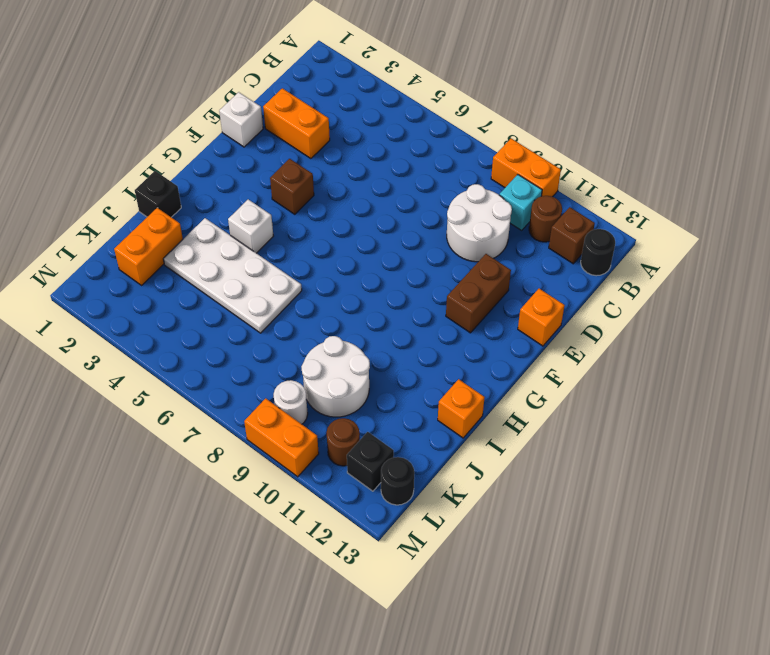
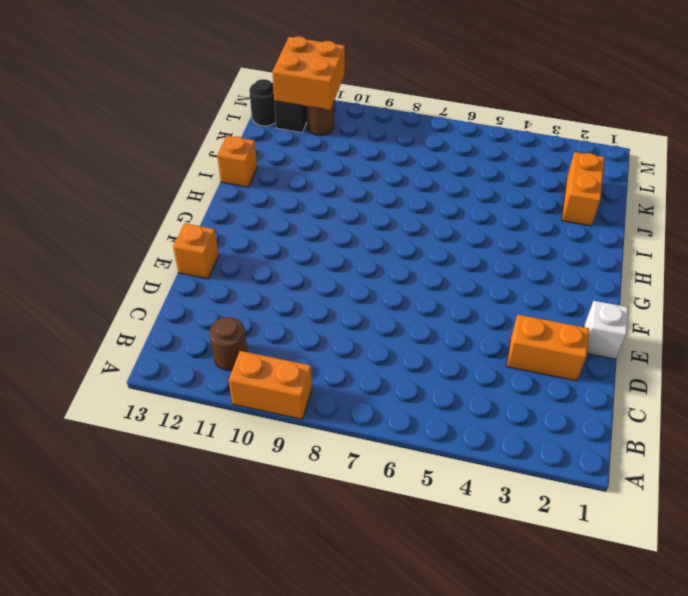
orange brick L11:M12 level 2 -> none
none -> cyan brick B10 level 1
none -> brown brick B12 level 1
none -> black round brick B13 level 1

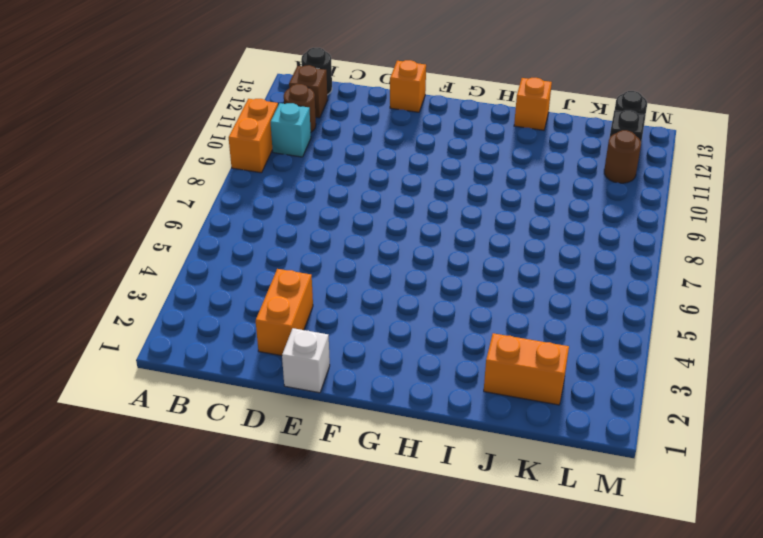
none -> white round brick C9:D10 level 1
none -> brown brick E11:F11 level 1
none -> brown brick F4 level 1

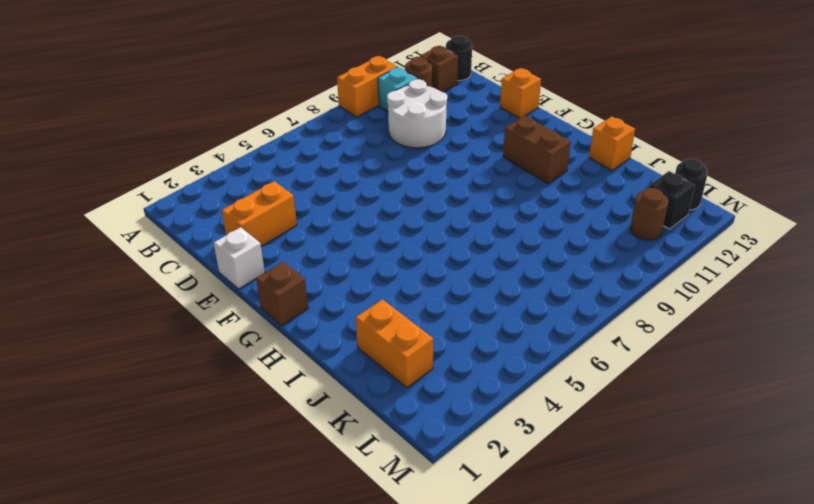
brown brick G1 level 1 -> brown brick F4 level 1
brown brick G11:H11 level 1 -> brown brick E11:F11 level 1
none -> white brick H4 level 1
none -> black brick I1 level 1
none -> white plate I3:J6 level 1

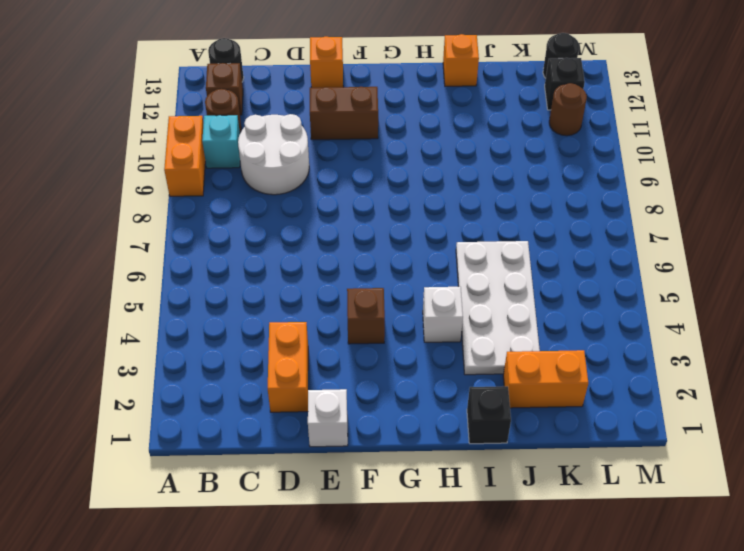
none -> white round brick J9:K10 level 1
none -> white round brick L9 level 1
none -> orange brick M9:M10 level 1

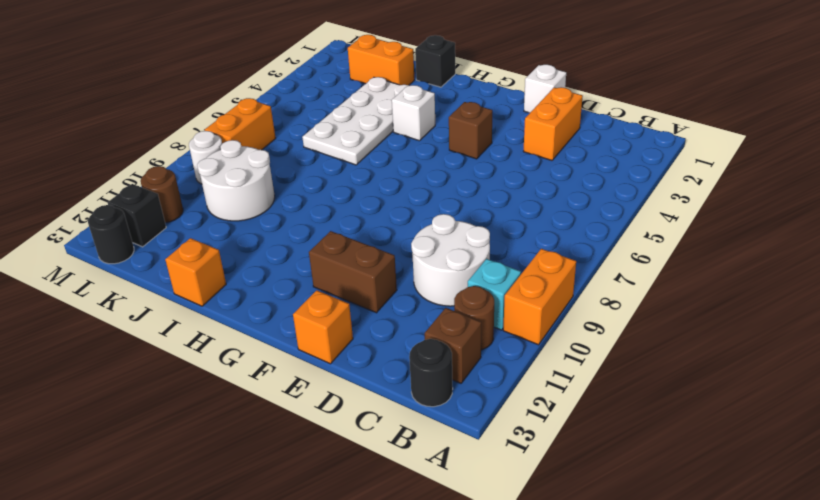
orange brick L7:L8 level 1 -> orange brick M9:M10 level 1

